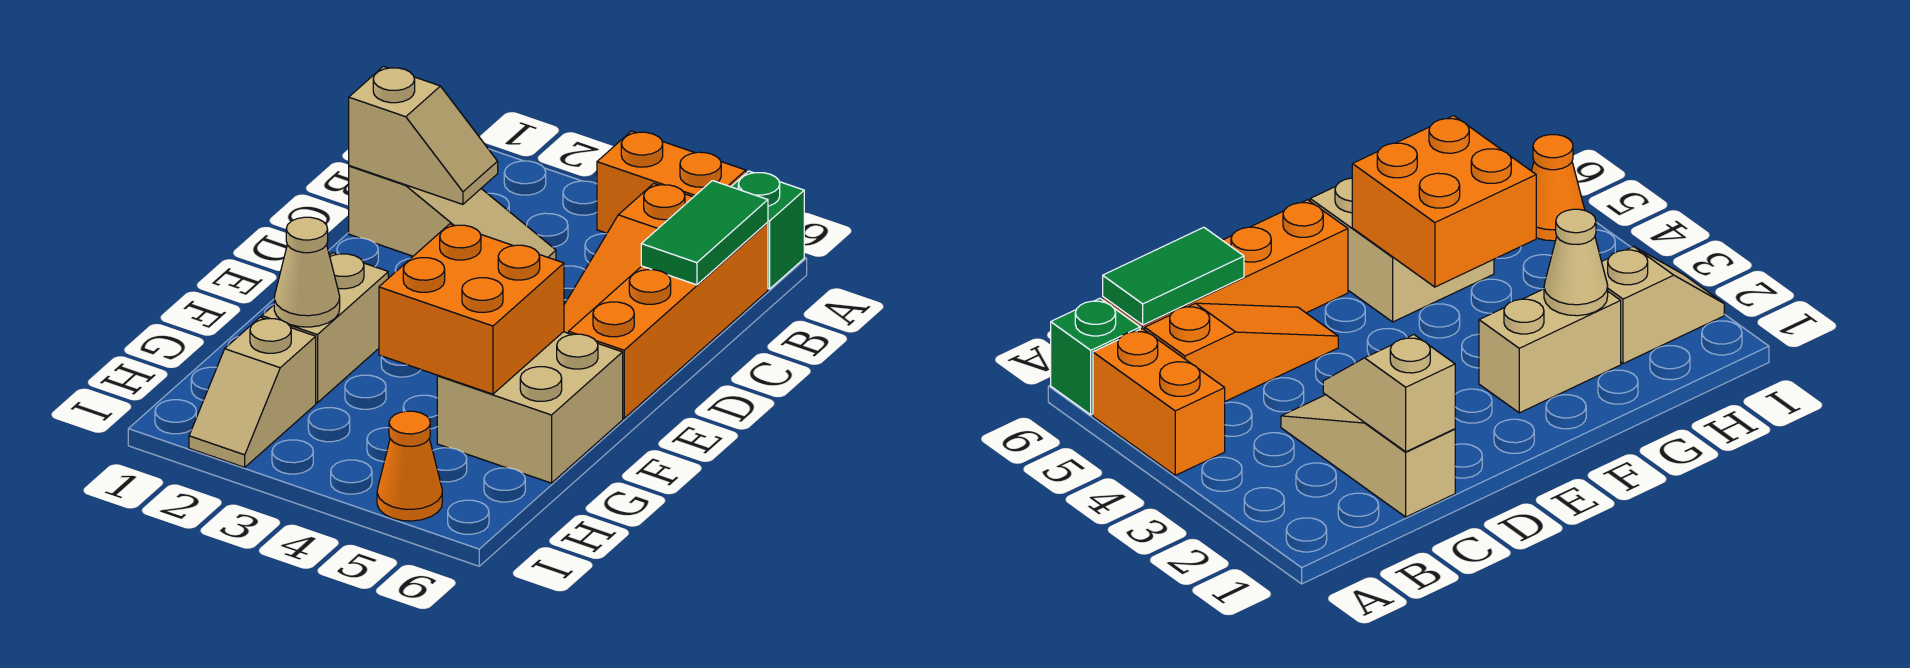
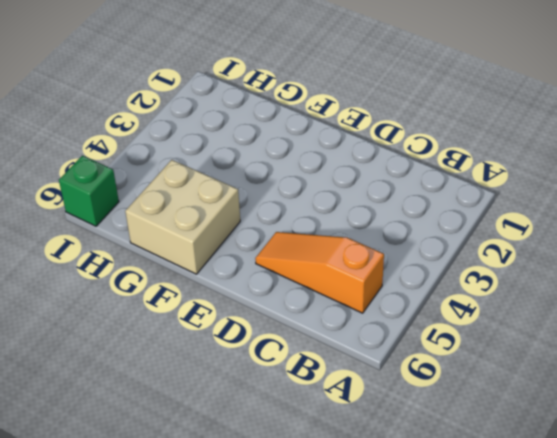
green brick I6 level 1 -> green brick A6 level 1
none -> orange brick A4:A5 level 1
none -> orange brick B6:E6 level 1
none -> tan slope C1:C3 level 1 top 1

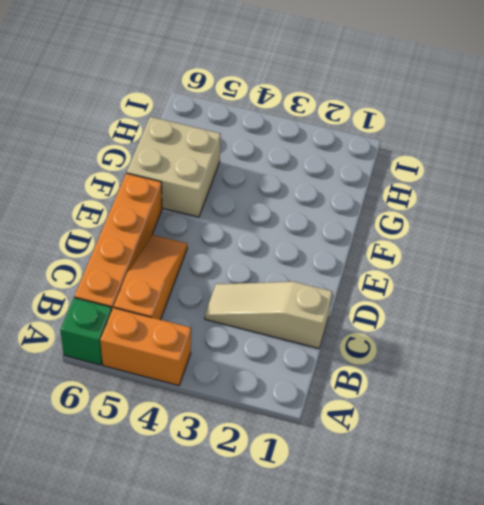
none -> tan brick F2:G2 level 1
none -> tan slope H2:I2 level 1 top H
none -> orange cone I5 level 1

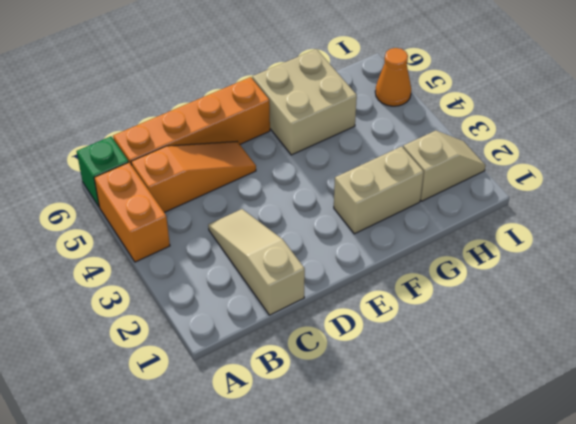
none -> green tile B6:C6 level 2
none -> tan slope C1:C2 level 2 top 1
none -> orange brick F4:G5 level 2

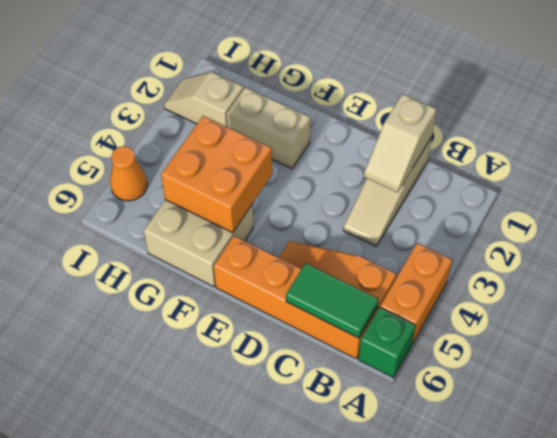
none -> tan cone G2 level 2

